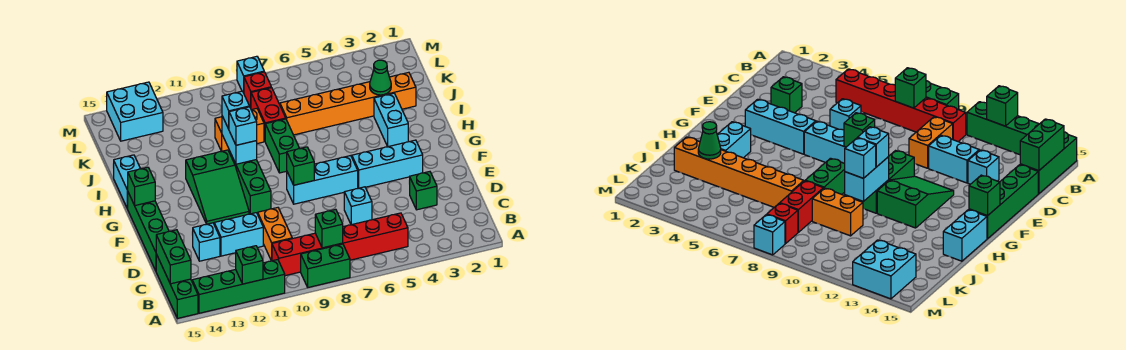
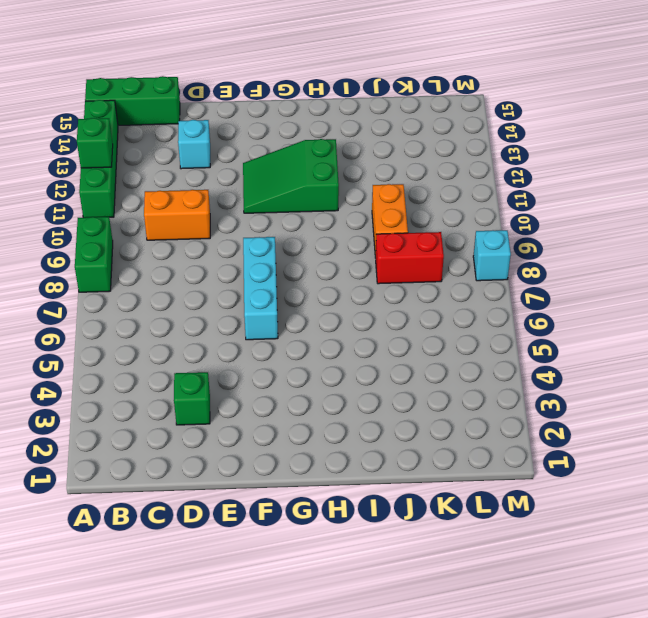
none -> red brick B5:B10 level 1
none -> cyan brick D6 level 1
none -> cyan brick D11:D12 level 1
none -> green brick D15:G15 level 1

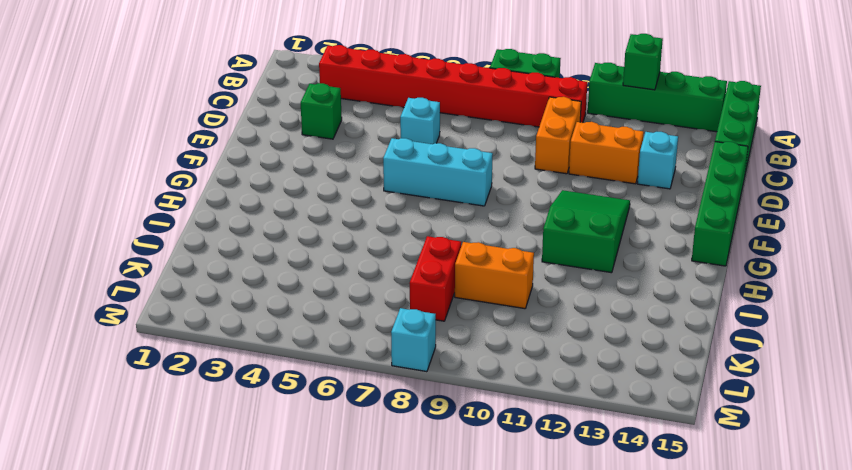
red brick B3:B10 level 1 -> red brick B5:B10 level 1
orange brick D11:D12 level 1 -> cyan brick D11:D12 level 1
none -> cyan brick F3:F5 level 1
none -> green brick F10:H10 level 1
none -> cyan brick H3:I3 level 1
none -> green brick H8:I8 level 1

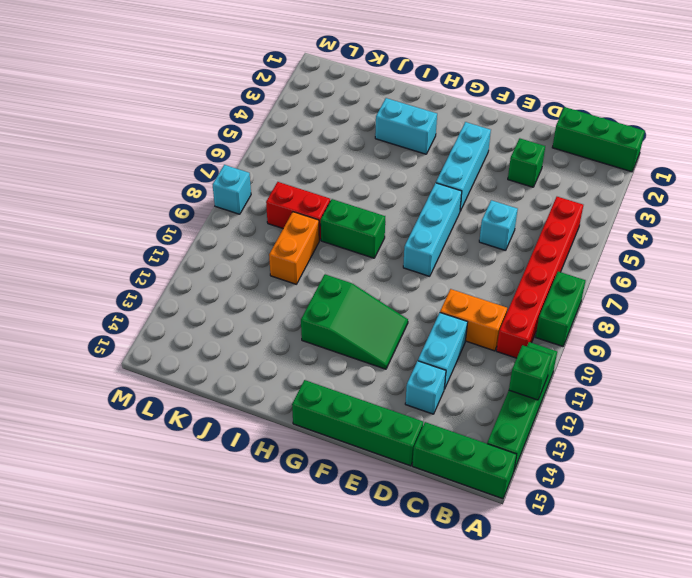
green brick A1:C1 level 1 -> green brick F10:H10 level 1
none -> cyan brick H15:I15 level 1
none -> orange brick J2:J7 level 1
none -> red brick L8 level 1
none -> cyan brick L13:M14 level 1

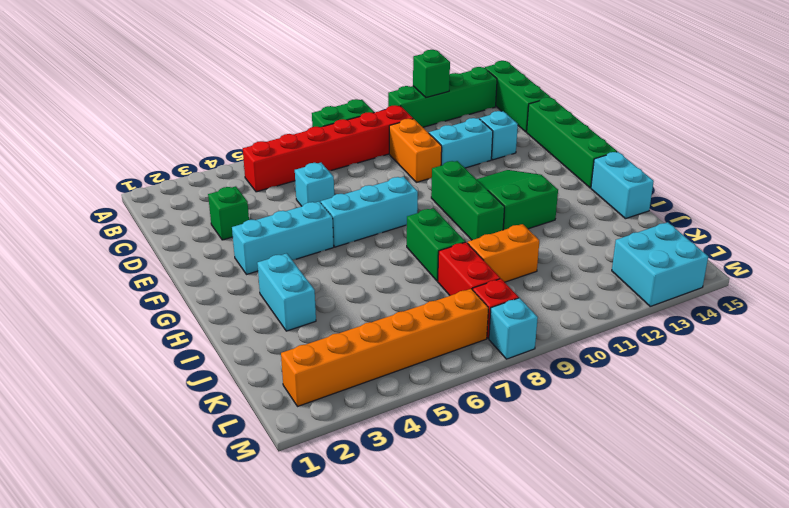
orange brick L2:L7 level 1 -> orange brick J2:J7 level 1
none -> green brick B8 level 2
none -> green brick B15:C15 level 2
none -> green brick F8 level 2
none -> green brick G15 level 2

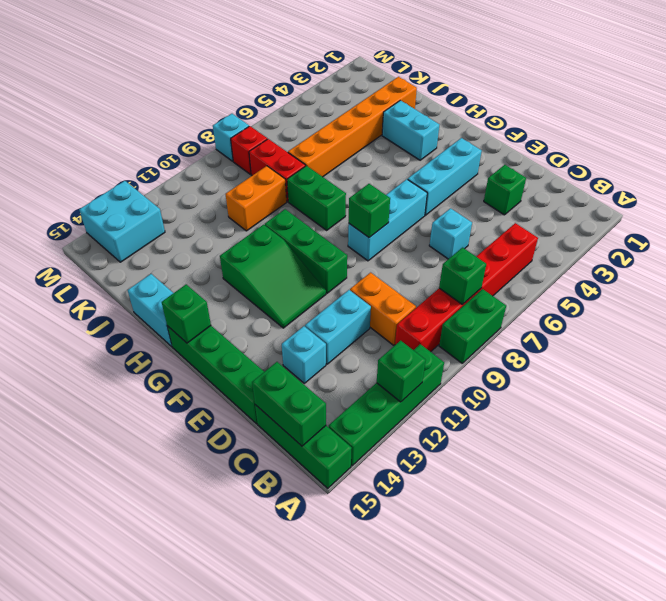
none -> cyan brick H10:I10 level 2
none -> green cone J3 level 2
none -> cyan brick H10 level 3
none -> cyan brick I10 level 3

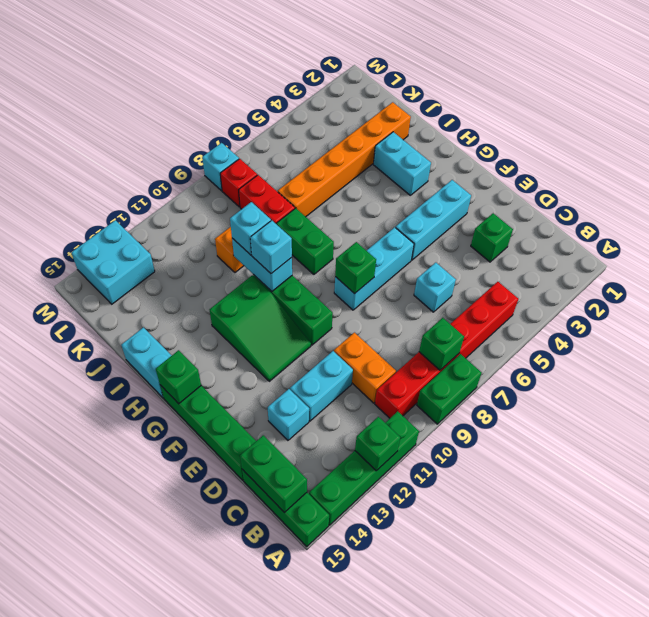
none -> green cone J3 level 2

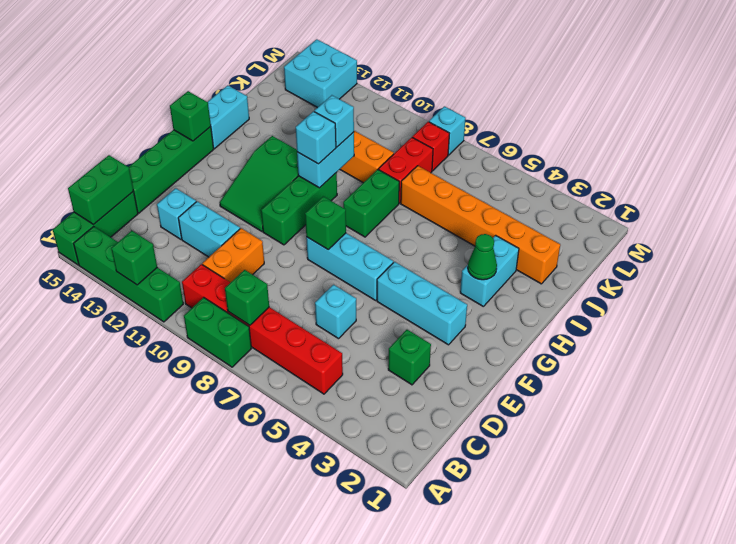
green cone H3 level 2 -> green cone J3 level 2

